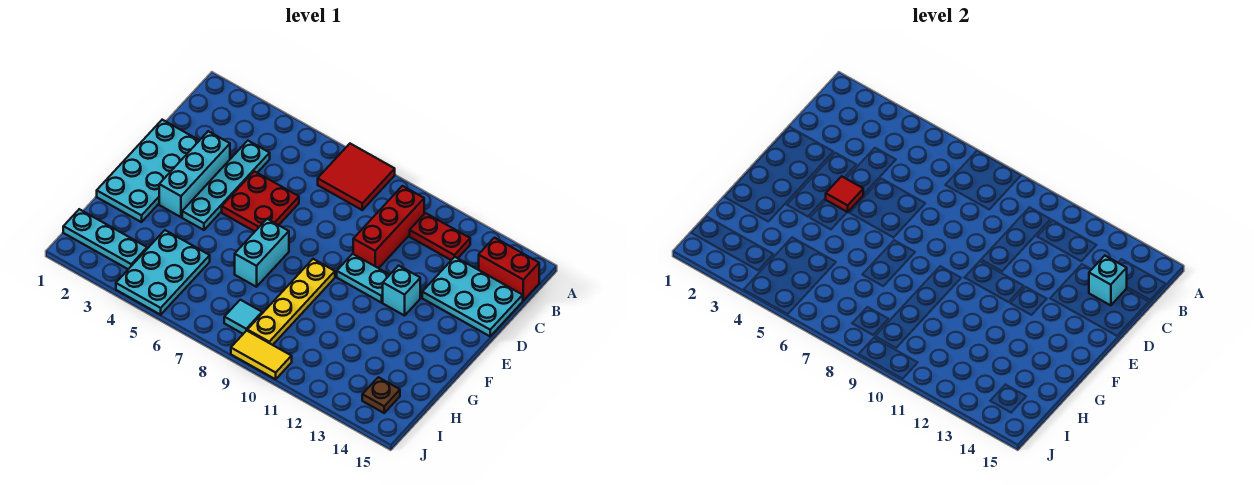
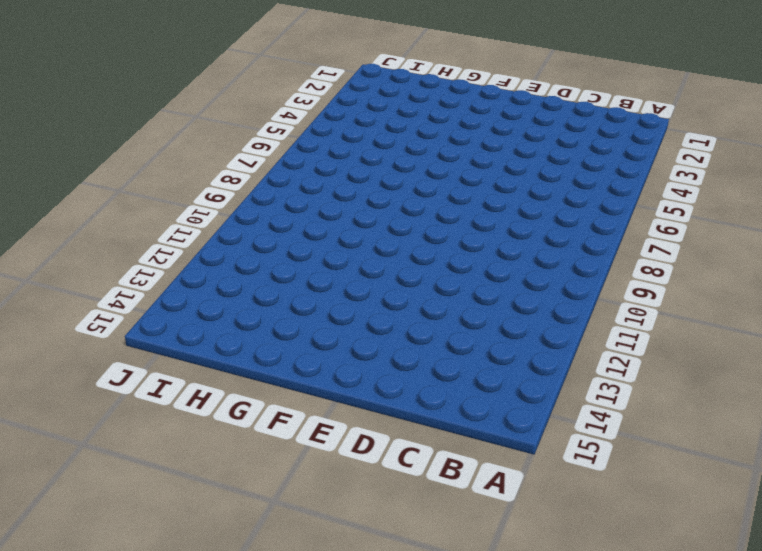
none -> red tile A7:B8 level 1
none -> red brick B10:D10 level 1
none -> red plate B11:B12 level 1

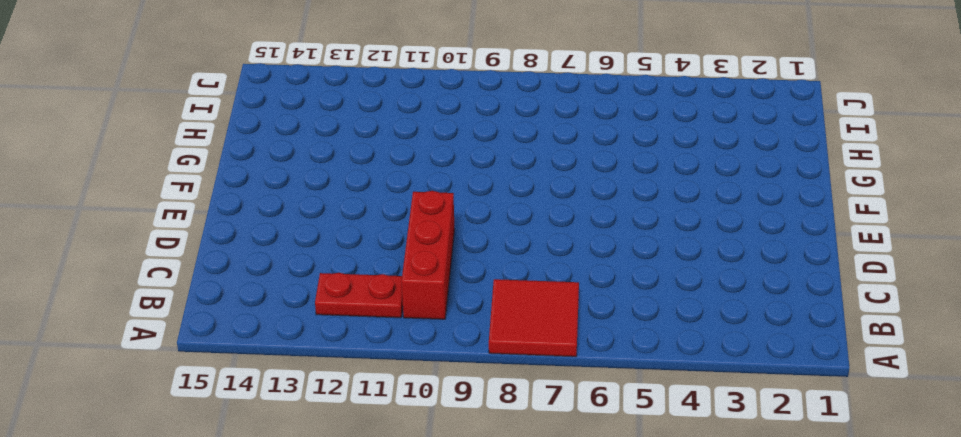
none -> red brick B14:B15 level 1
none -> cyan plate C4:F4 level 1
none -> cyan plate C13:D15 level 1

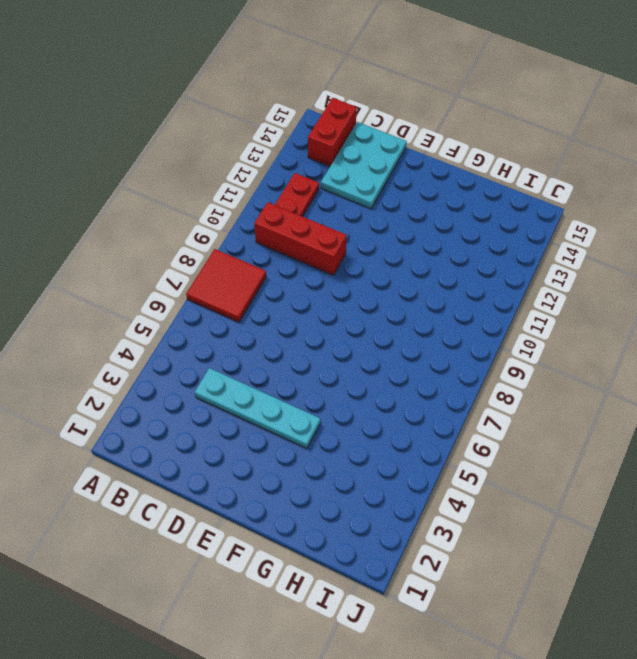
none -> cyan plate D1:G2 level 1
none -> cyan brick D3:F3 level 1
none -> red plate D5:E6 level 1

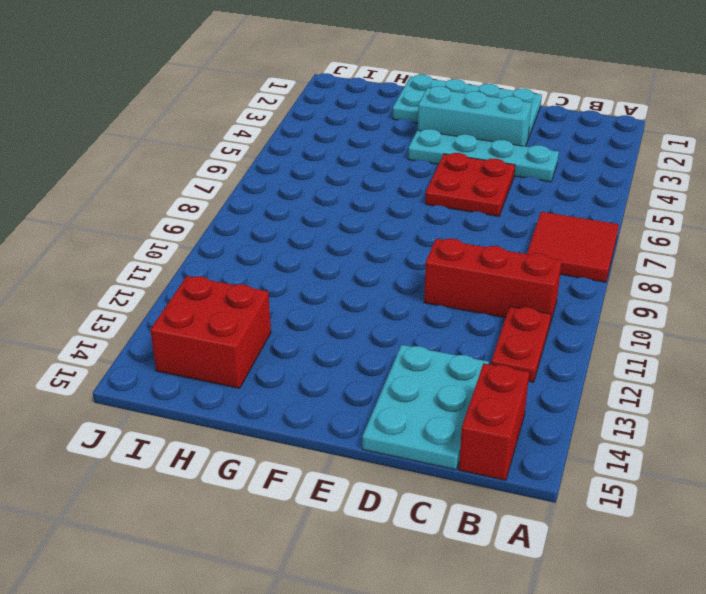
red brick H13:I14 level 1 -> brown plate I14 level 1
none -> cyan plate E10:E11 level 1
none -> cyan brick E12 level 1
none -> cyan brick F7:G7 level 1

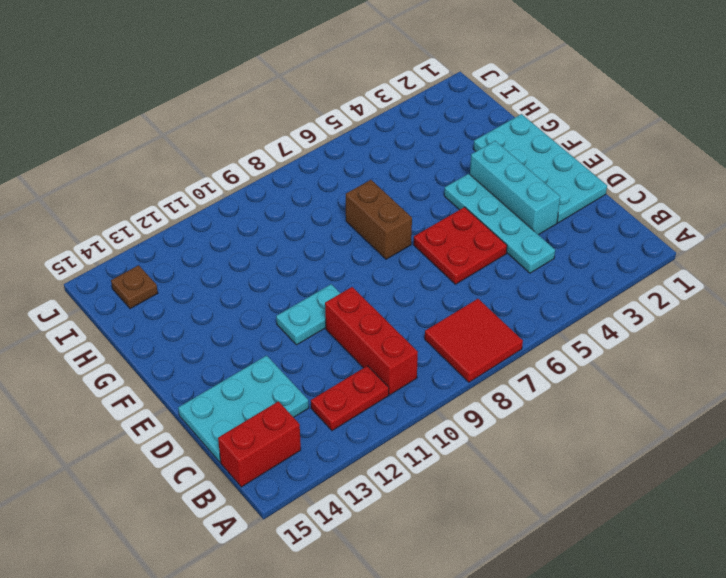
brown brick F7:G7 level 1 -> cyan brick F7:G7 level 1
none -> cyan brick E12 level 1
none -> yellow plate F9:I9 level 1
none -> cyan plate H4:J5 level 1

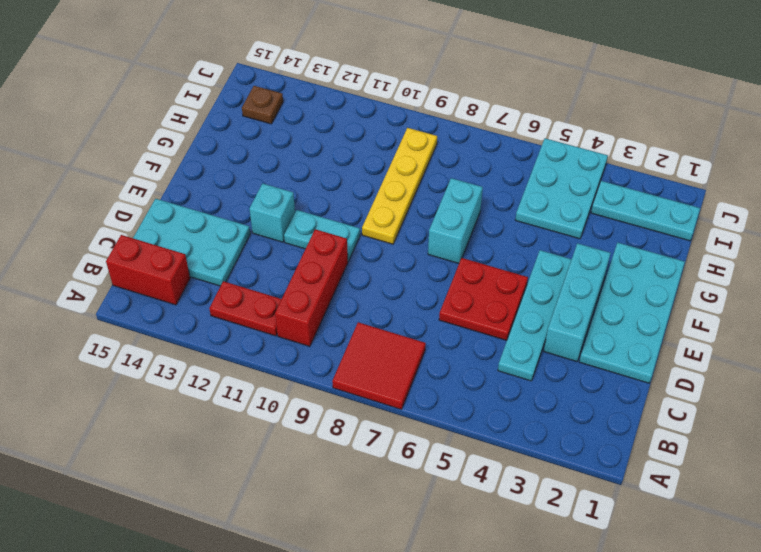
none -> cyan tile I8 level 1
none -> yellow tile J9:J10 level 1
none -> cyan brick C14 level 2

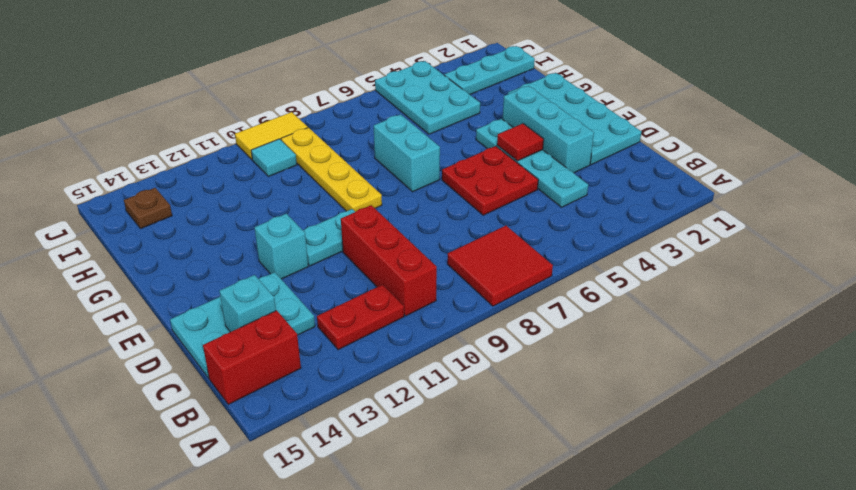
cyan tile I10 level 1 -> cyan tile I8 level 1

